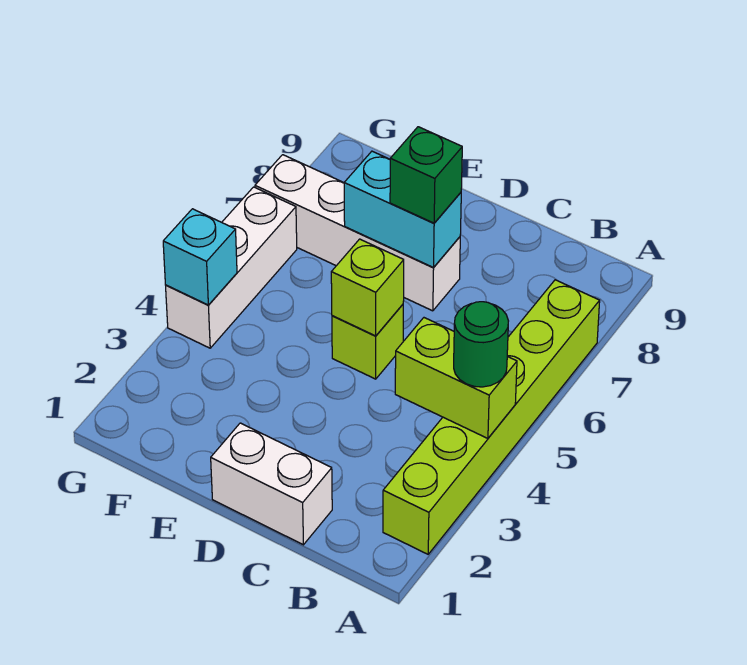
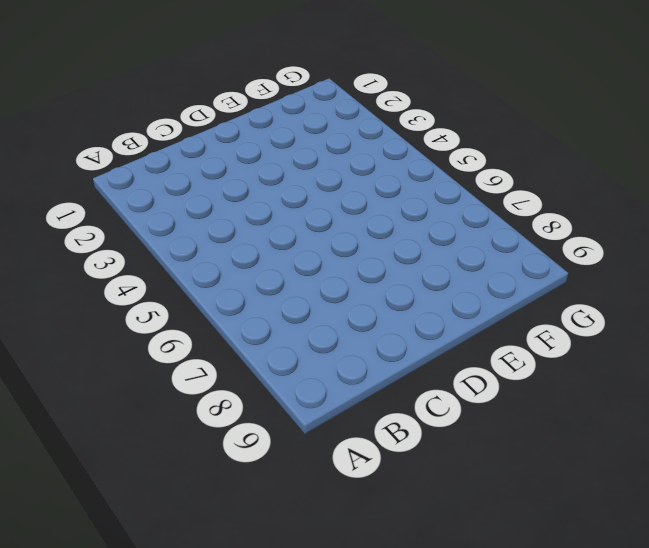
none -> lime brick A2:A7 level 1
none -> white brick C1:D1 level 1

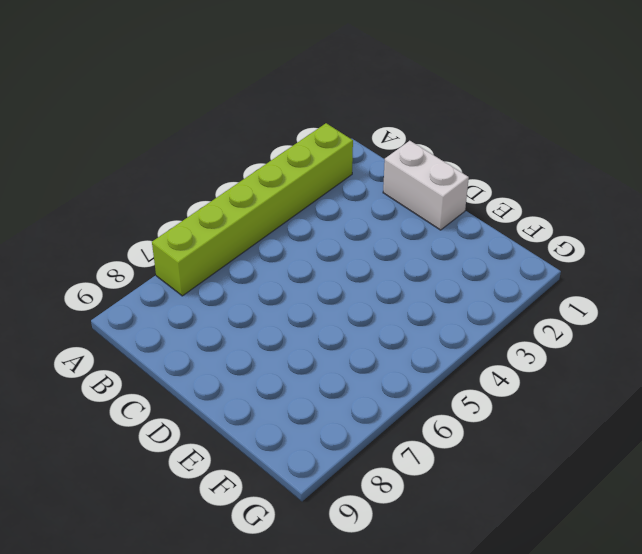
none -> lime brick D5 level 1
none -> white brick D7:G7 level 1

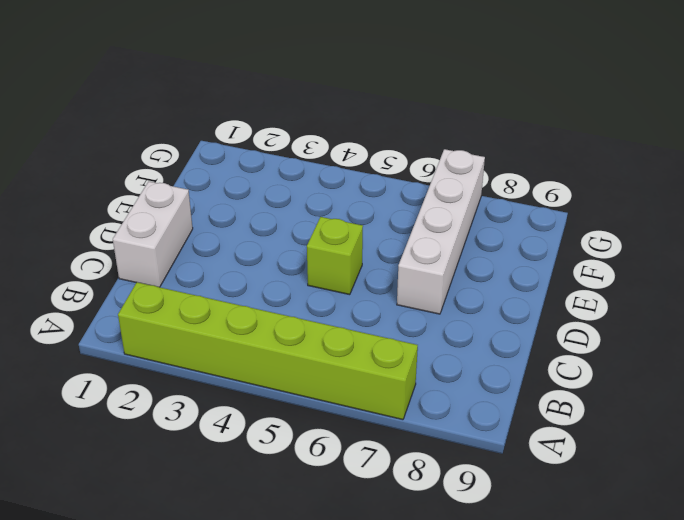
none -> white brick G4:G6 level 1
none -> lime brick A4:B4 level 2

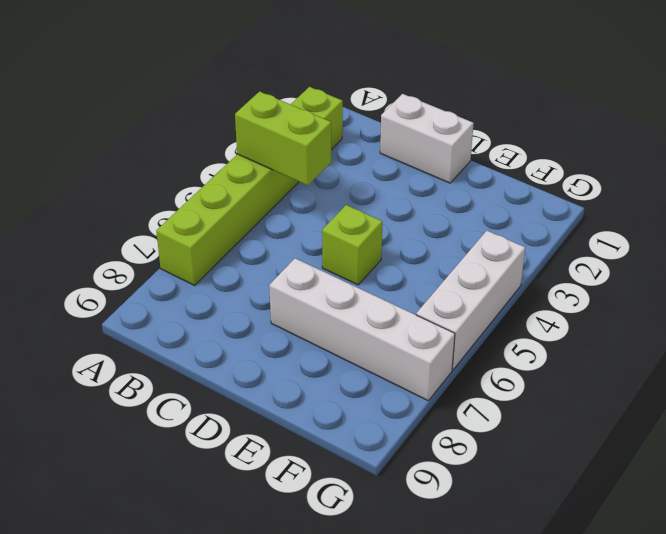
none -> lime brick D5 level 2
none -> cyan brick D7:E7 level 2

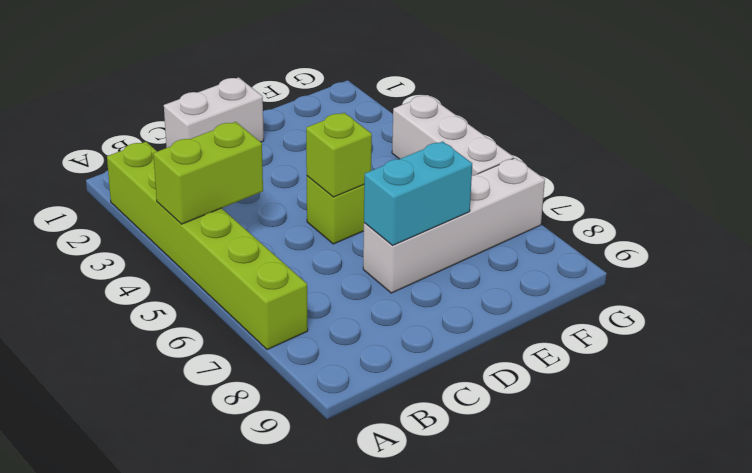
none -> cyan brick G4 level 2
none -> green round brick A4 level 3

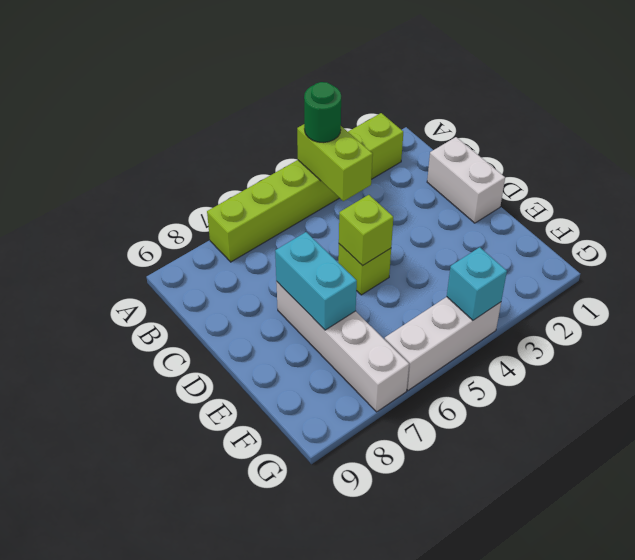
none -> green brick D7 level 3

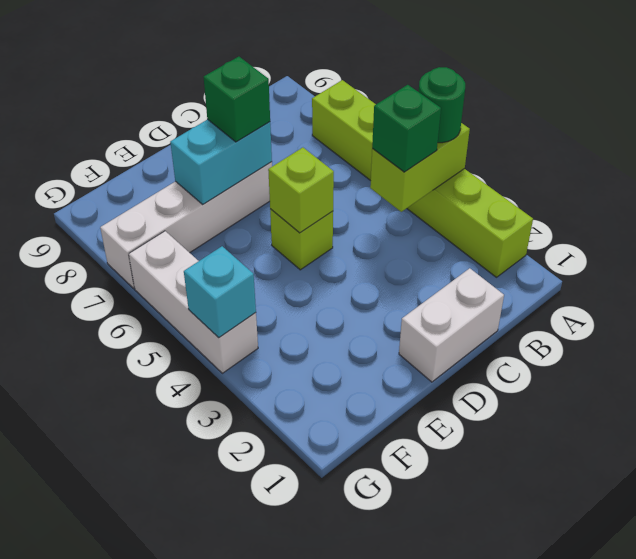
green brick B4 level 3 -> none

